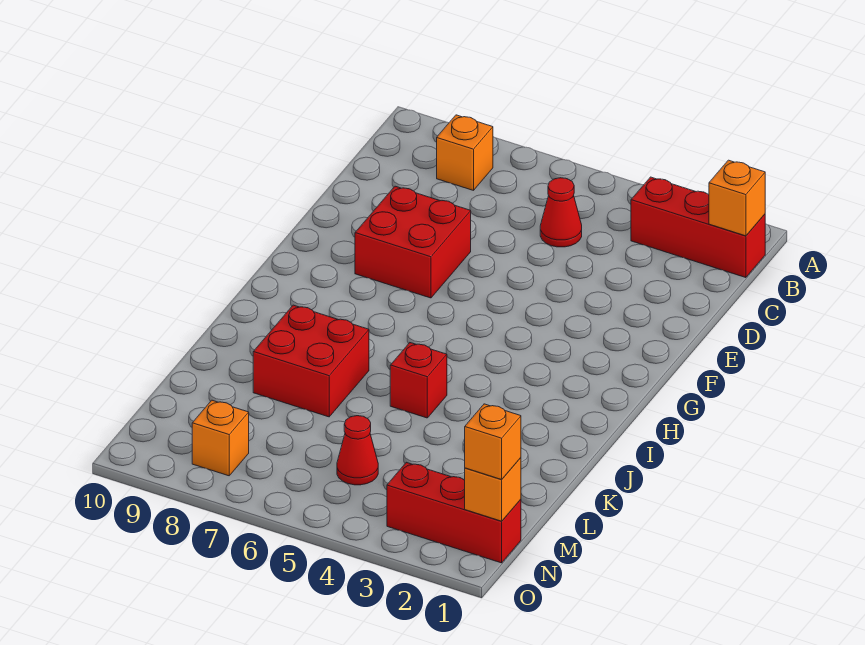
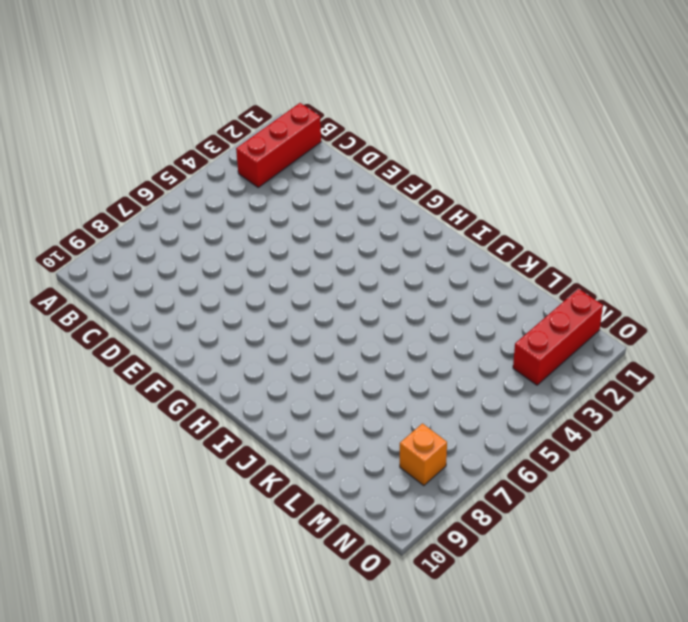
none -> orange brick B8 level 1
none -> red cone C5 level 1
none -> red brick E7:F8 level 1

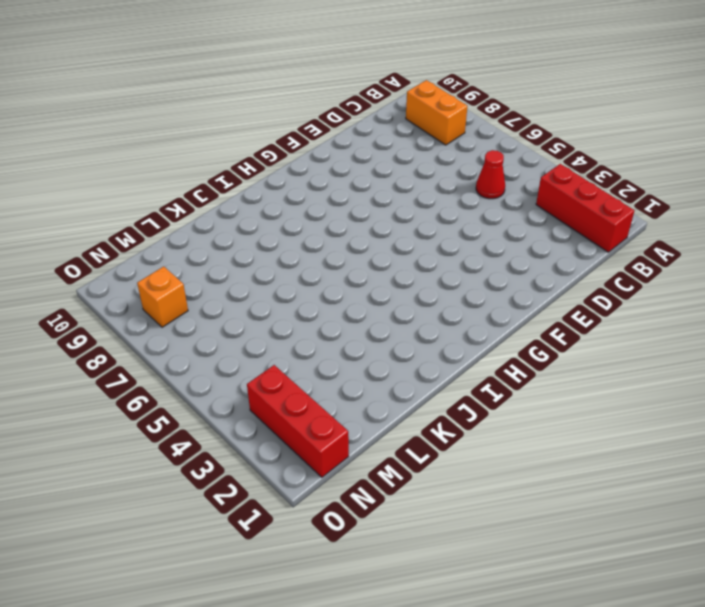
orange brick B8:B9 level 1 -> orange brick B8 level 1
none -> red brick E7:F8 level 1
none -> red brick J5 level 1
none -> red brick J7:K8 level 1

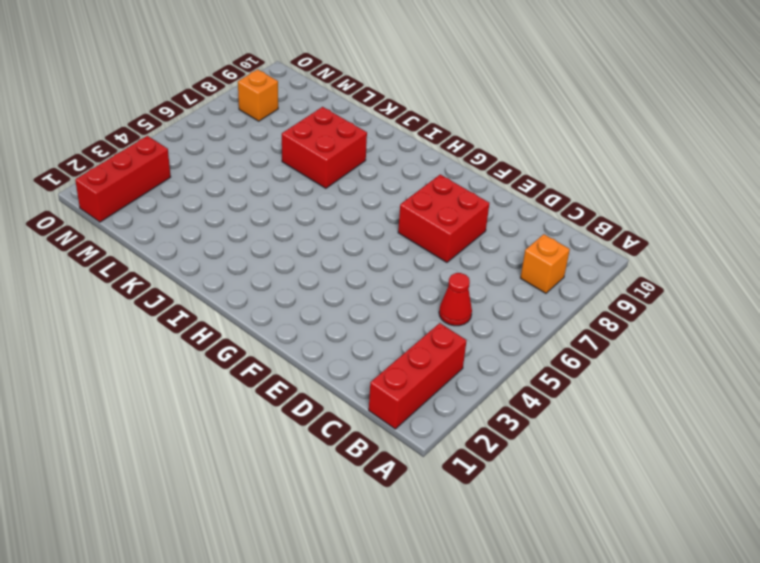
none -> red brick J5 level 1
none -> red cone M5 level 1
none -> orange brick B1 level 2

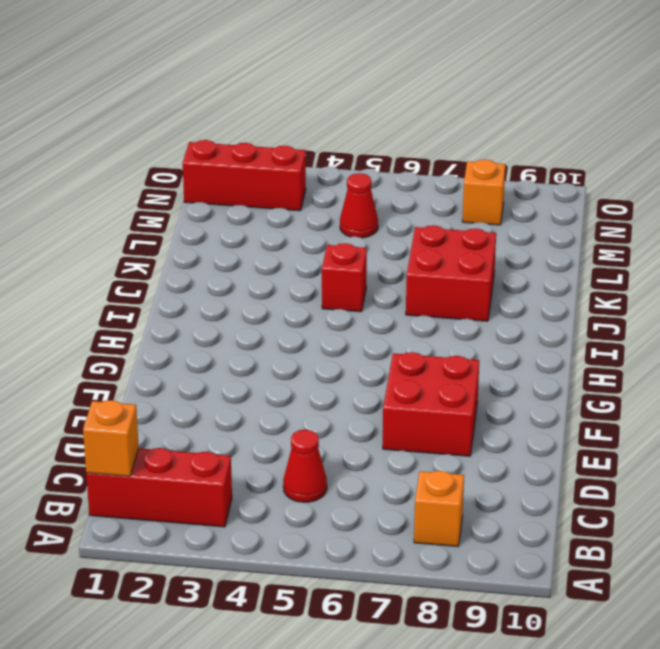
none -> orange brick N1 level 2
none -> orange brick N1 level 3

